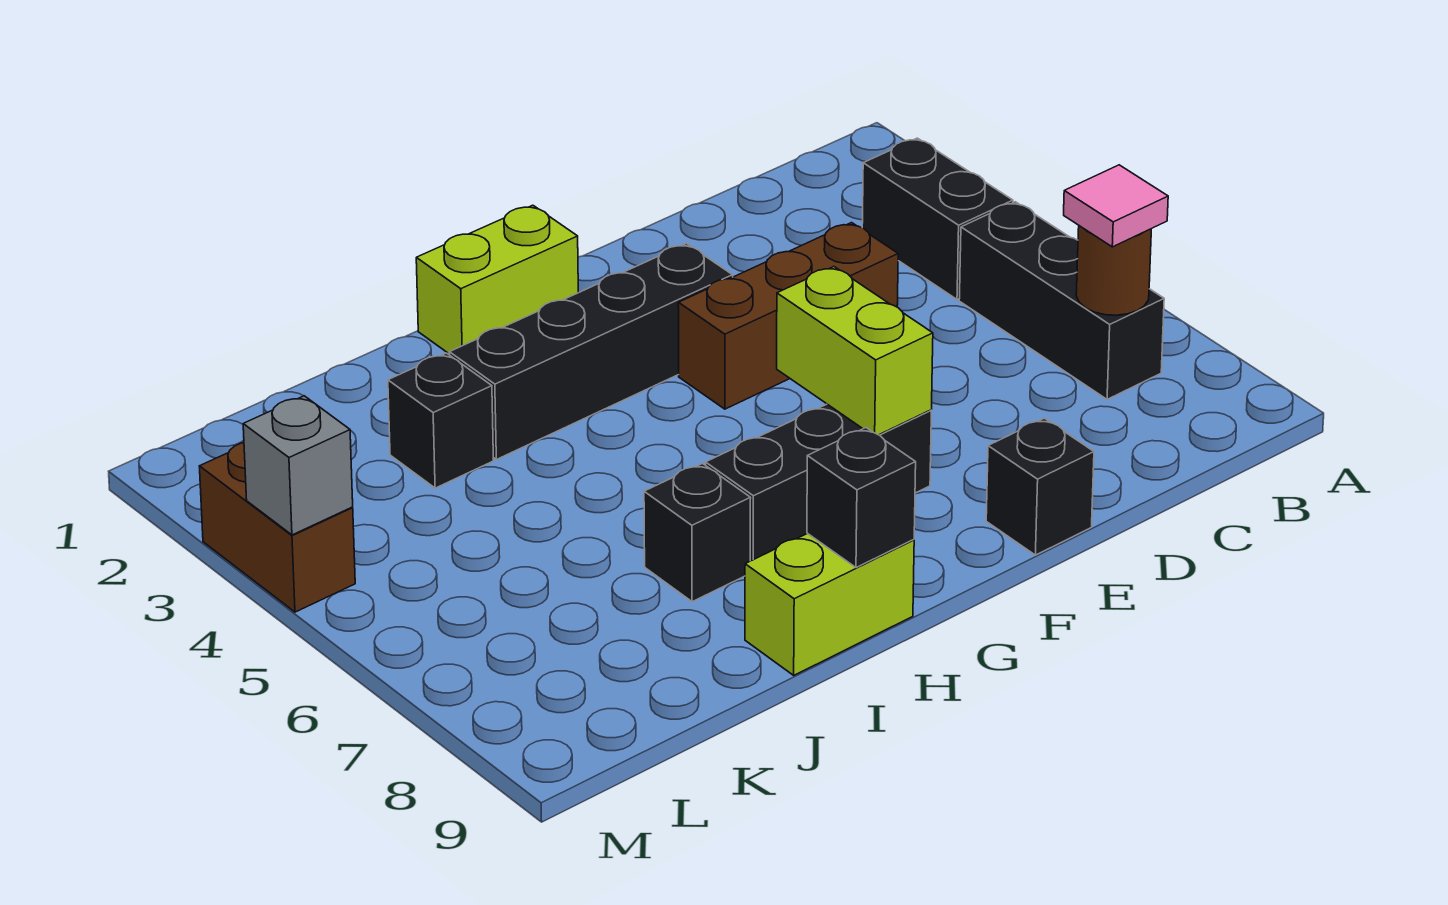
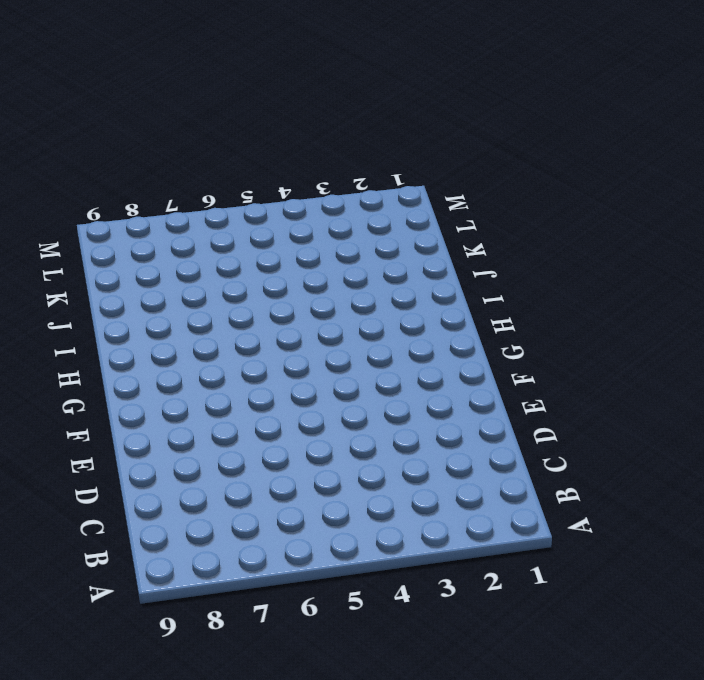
none -> black brick B3:B4 level 1
none -> black brick B5:B7 level 1
none -> brown brick D4:F4 level 1

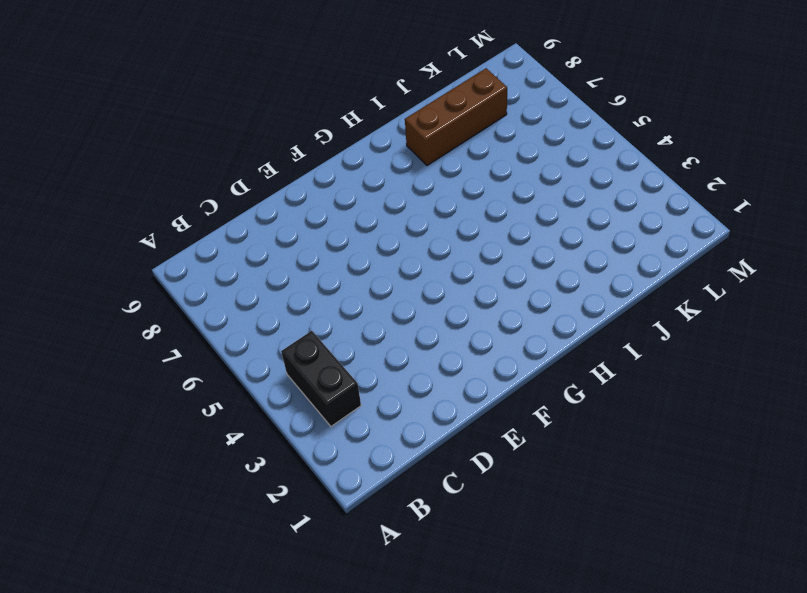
brown brick I8:K8 level 1 -> brown brick D4:F4 level 1
none -> black brick B5:B7 level 1
none -> black brick E9 level 1
none -> black brick F3:I3 level 1

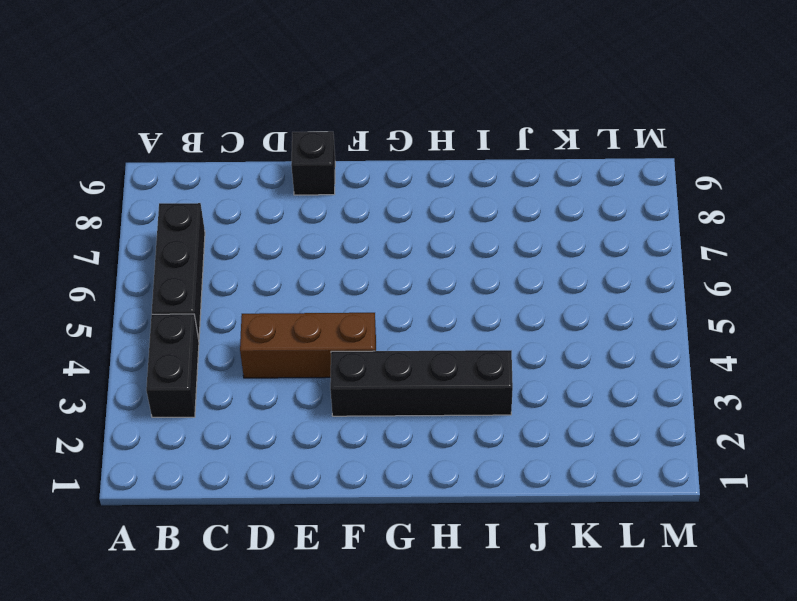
none -> black brick F7:H7 level 1
none -> lime brick G1:H1 level 1
none -> lime brick H9:I9 level 1

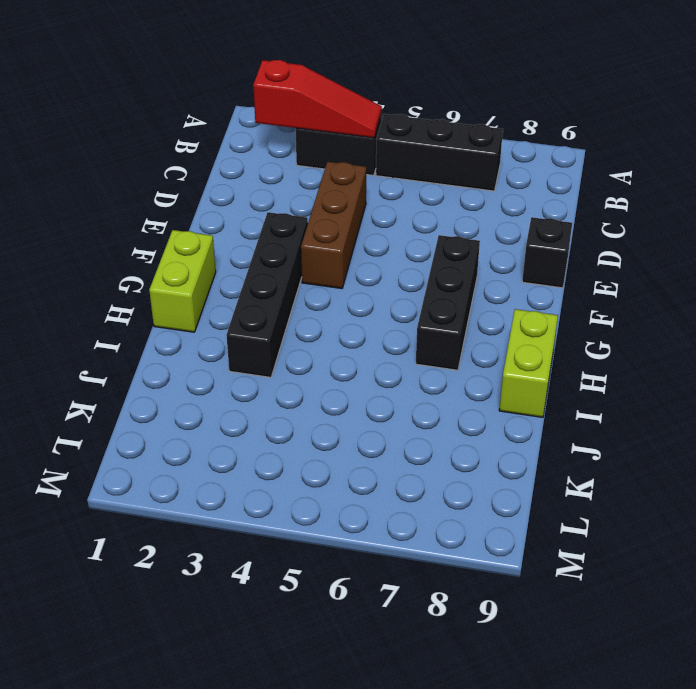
red slope B2:B4 level 2 top 2 -> none
none -> black brick I7 level 1
none -> black brick J3 level 1
none -> brown brick M3:M4 level 1

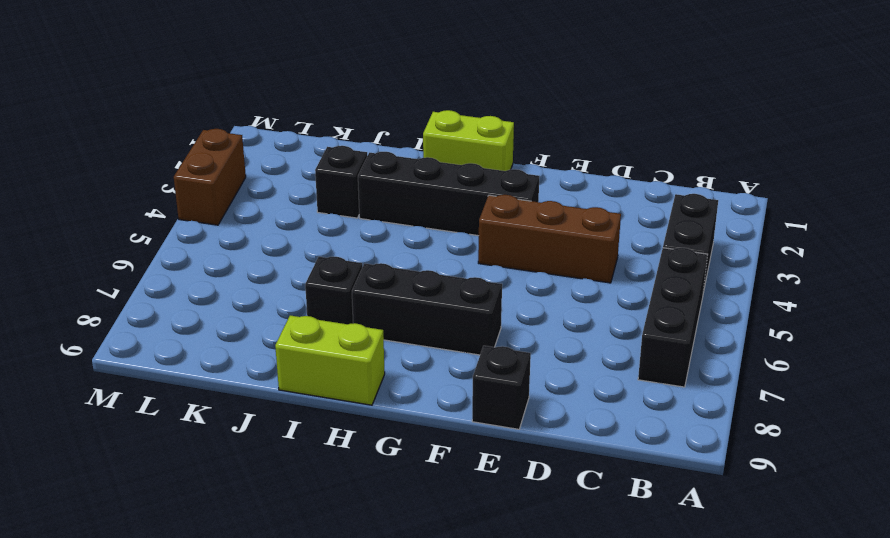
none -> brown round brick B7 level 2
none -> lime brick F6:F7 level 2
none -> black brick H9 level 2

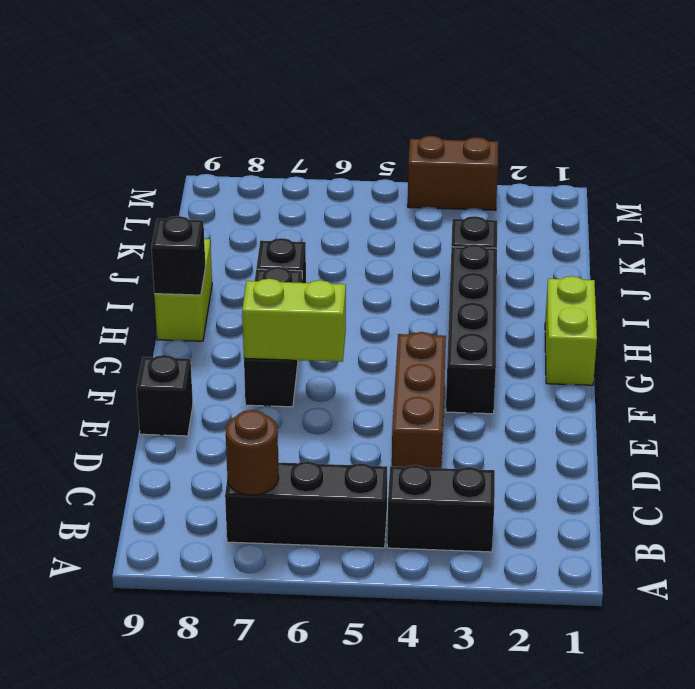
none -> grey brick M4 level 2
none -> pink tile B7 level 3

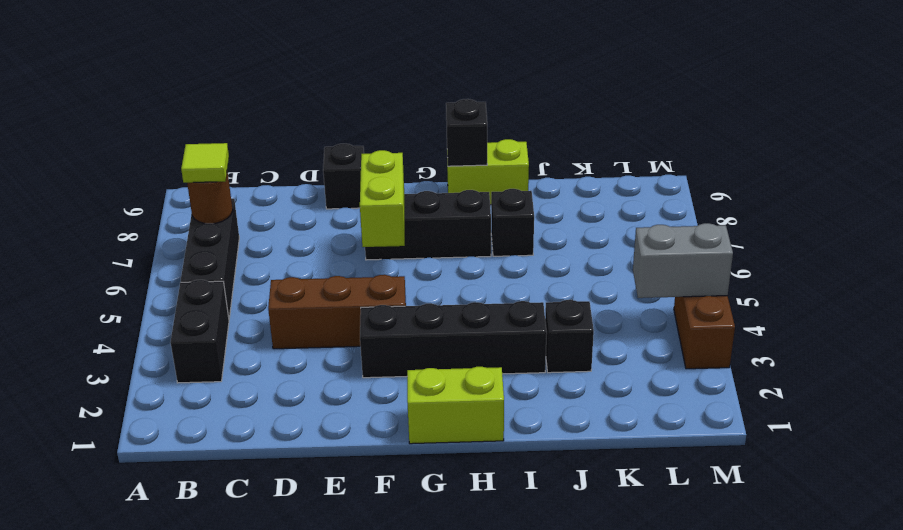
lime tile B7 level 3 -> pink tile B7 level 3
grey brick L4:M4 level 2 -> grey brick M4 level 2

